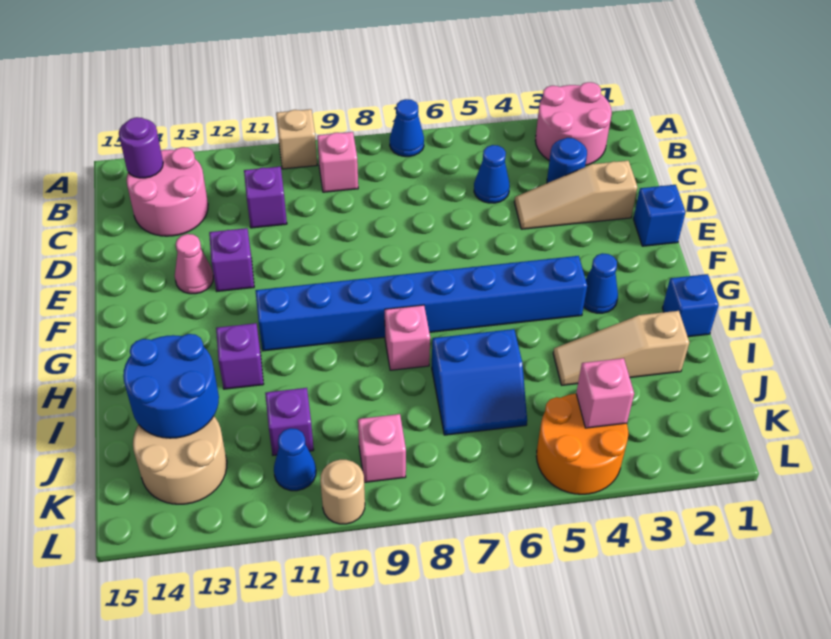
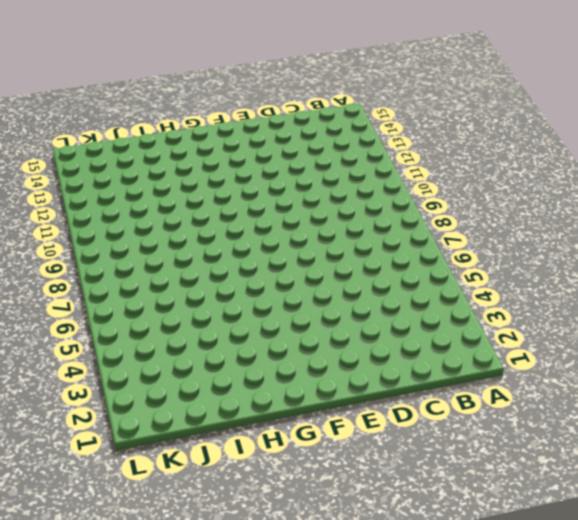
none -> pink round brick A2:B3 level 1
none -> blue cone A7 level 1
none -> tan brick A10 level 1

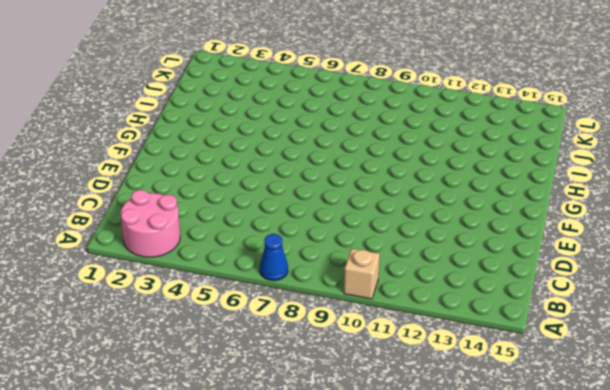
none -> pink brick B9 level 1
none -> pink round brick B13:C14 level 1
none -> blue round brick C3 level 1

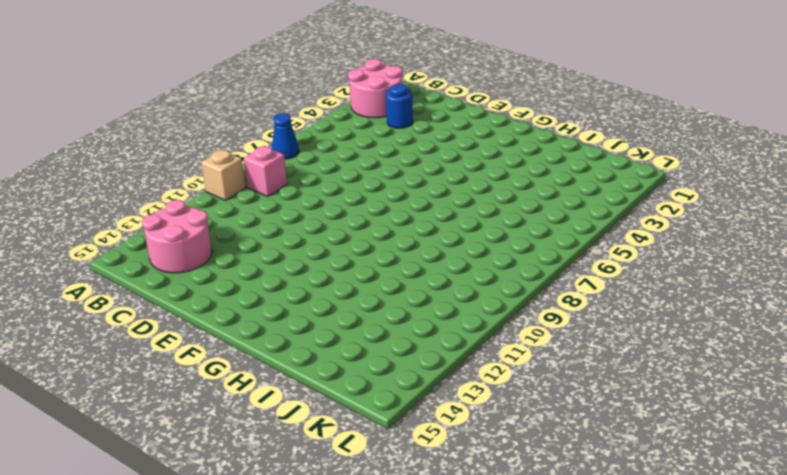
none -> blue cone C5 level 1
none -> purple brick C11 level 1
none -> tan slope D2:D4 level 1 top 2

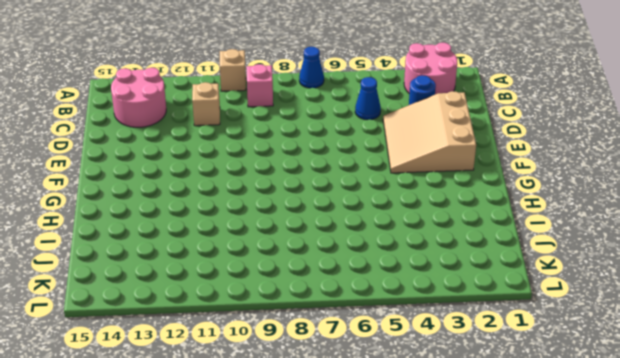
tan brick C11 level 1 -> purple brick C11 level 1
tan slope D2:F4 level 1 top 2 -> tan slope D2:D4 level 1 top 2
none -> blue brick E1 level 1
none -> purple brick E12 level 1
none -> pink cone E13 level 1

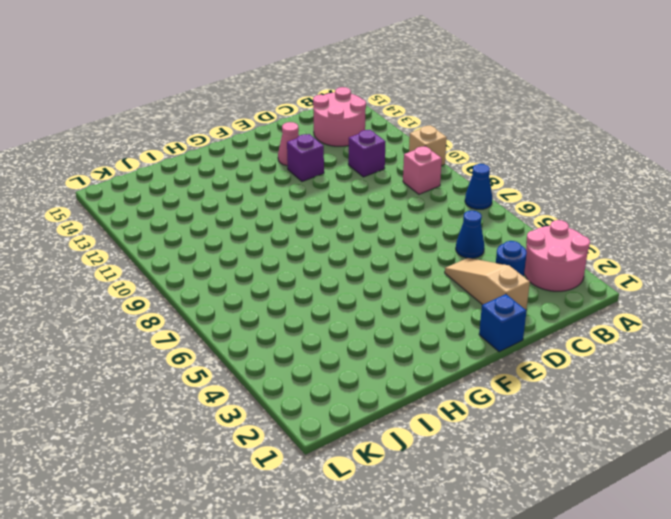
none -> blue cone G3 level 1
none -> blue brick G4:G11 level 1
none -> blue brick H1 level 1

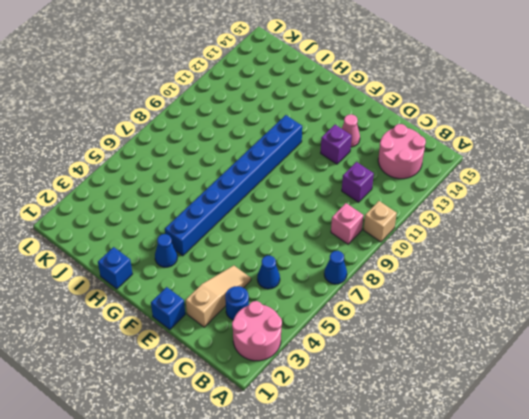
none -> pink brick H8 level 1
none -> purple brick H12 level 1
none -> tan slope I2:I4 level 1 top 2

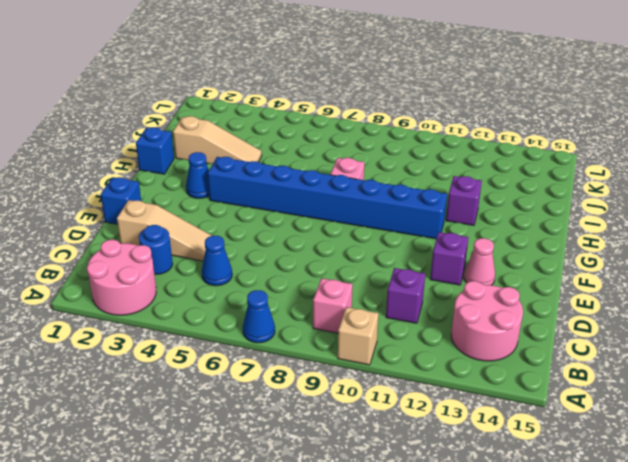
none -> blue slope I6:J7 level 1 top I
none -> purple brick J11 level 1
none -> tan round brick J13:K14 level 1

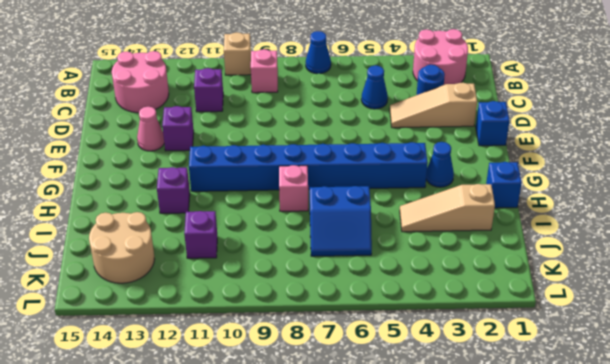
none -> orange round brick K4:L5 level 1
none -> pink brick K9 level 1
none -> blue cone K11 level 1

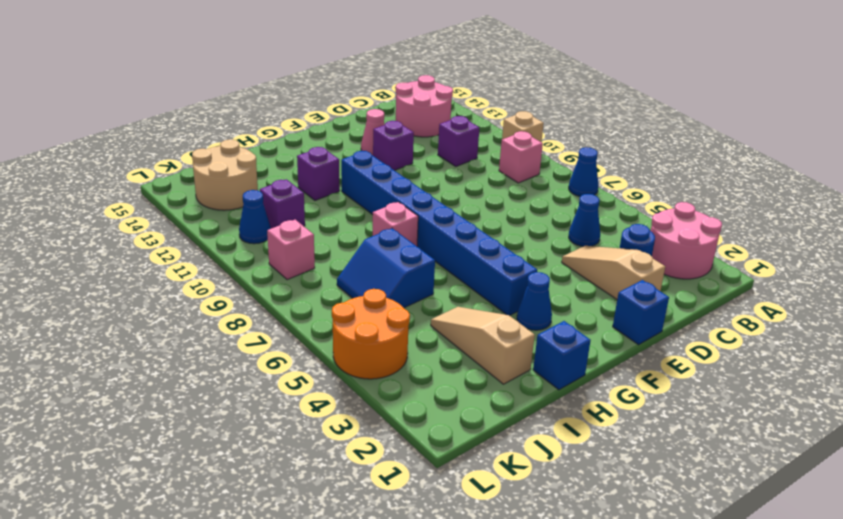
none -> tan round brick L10 level 1
none -> purple round brick B14 level 2
none -> blue round brick I13:J14 level 2

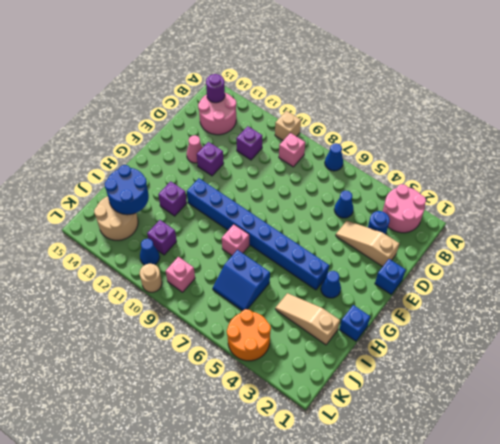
none -> pink brick K4 level 2

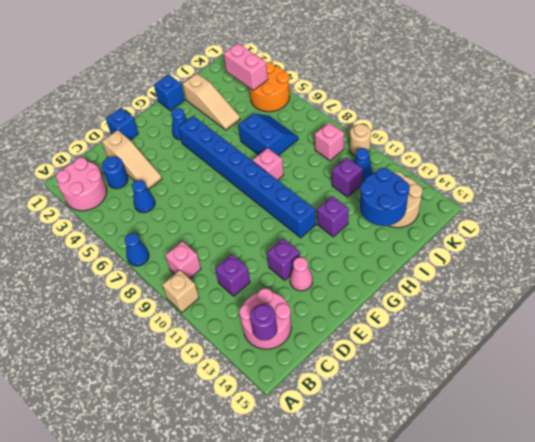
pink brick K3:K4 level 2 -> pink brick K4 level 2

